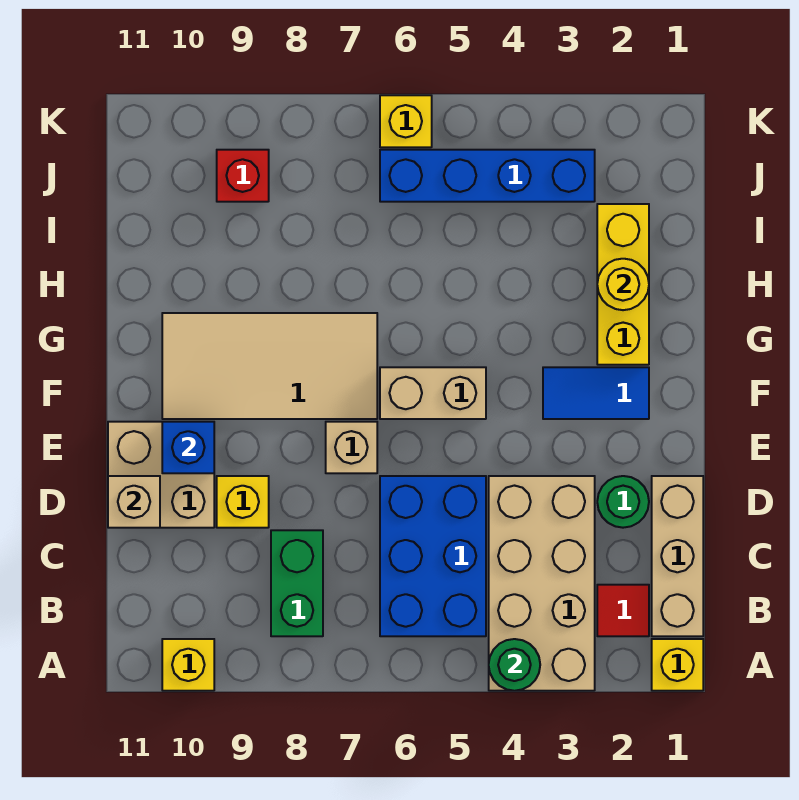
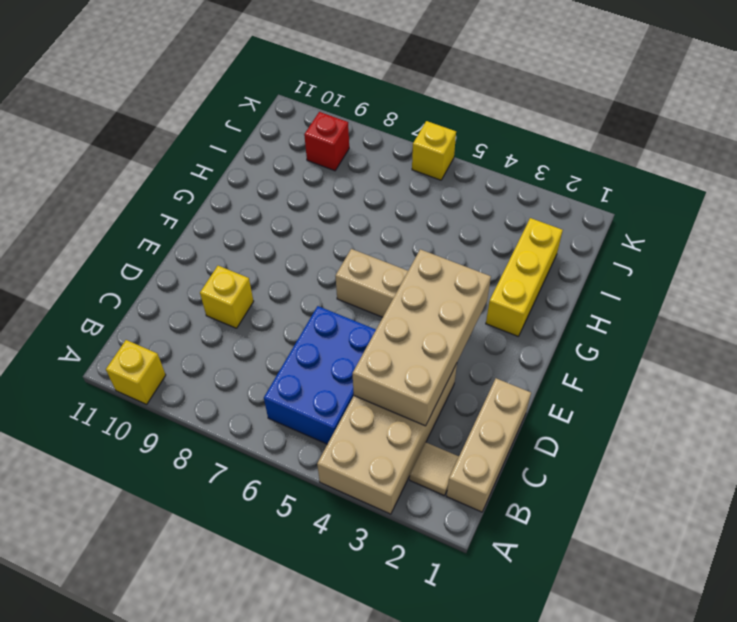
tan tile B2 level 1 -> red tile B2 level 1
tan brick C3:F4 level 2 -> none
none -> yellow brick A1 level 1
none -> green brick B8:C8 level 1
none -> green round brick D2 level 1

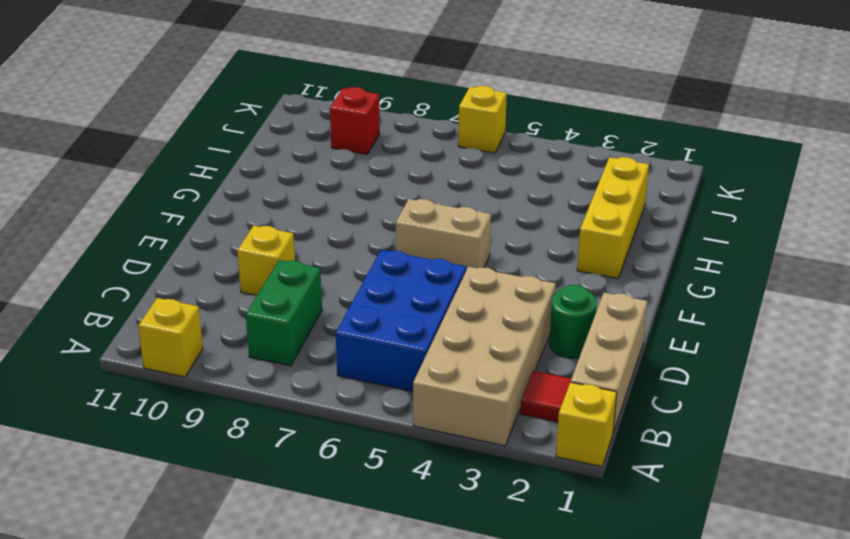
none -> tan brick D10:E11 level 1
none -> tan brick E7 level 1
none -> blue tile F2:F3 level 1

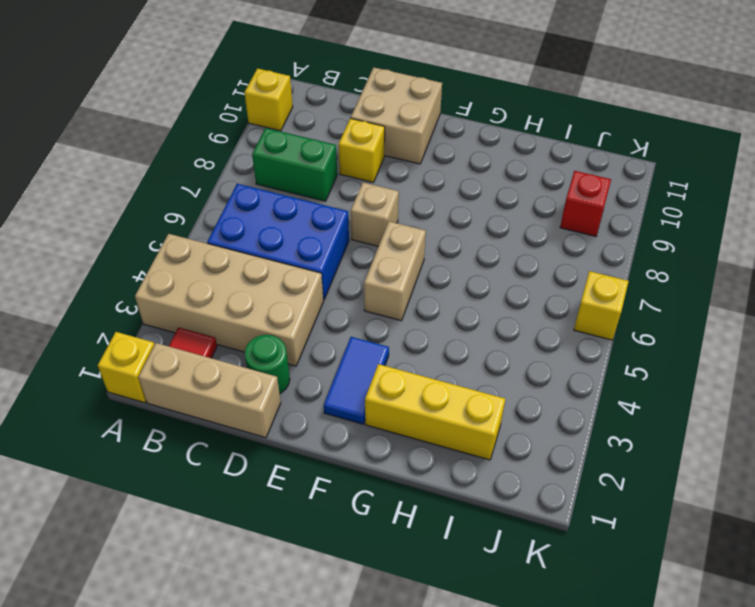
none -> tan tile F7:G10 level 1
none -> blue brick J3:J6 level 1
none -> green round brick A4 level 2

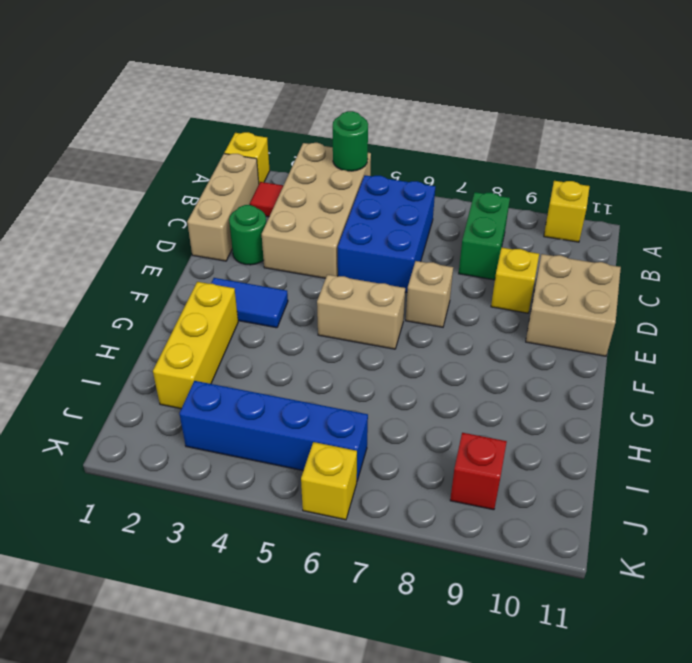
none -> tan tile F7:G10 level 1
none -> tan brick D11 level 2
none -> blue brick E10 level 2

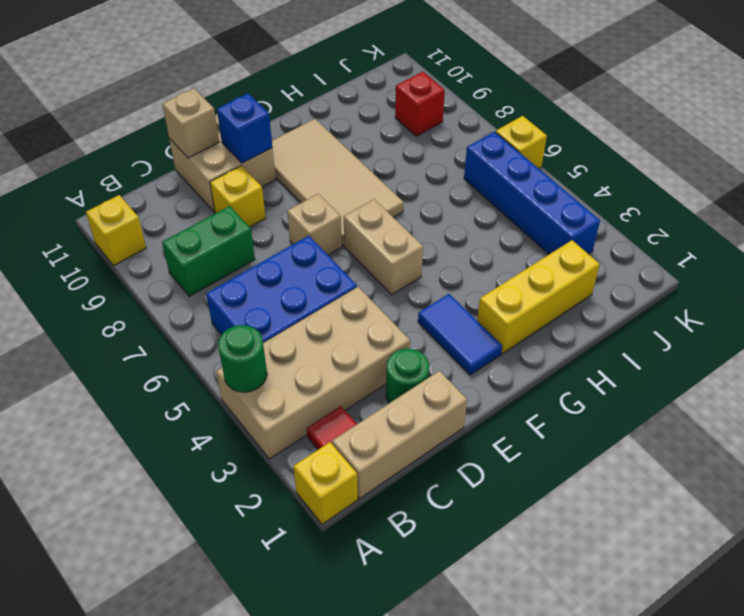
none -> yellow round brick H2 level 2

